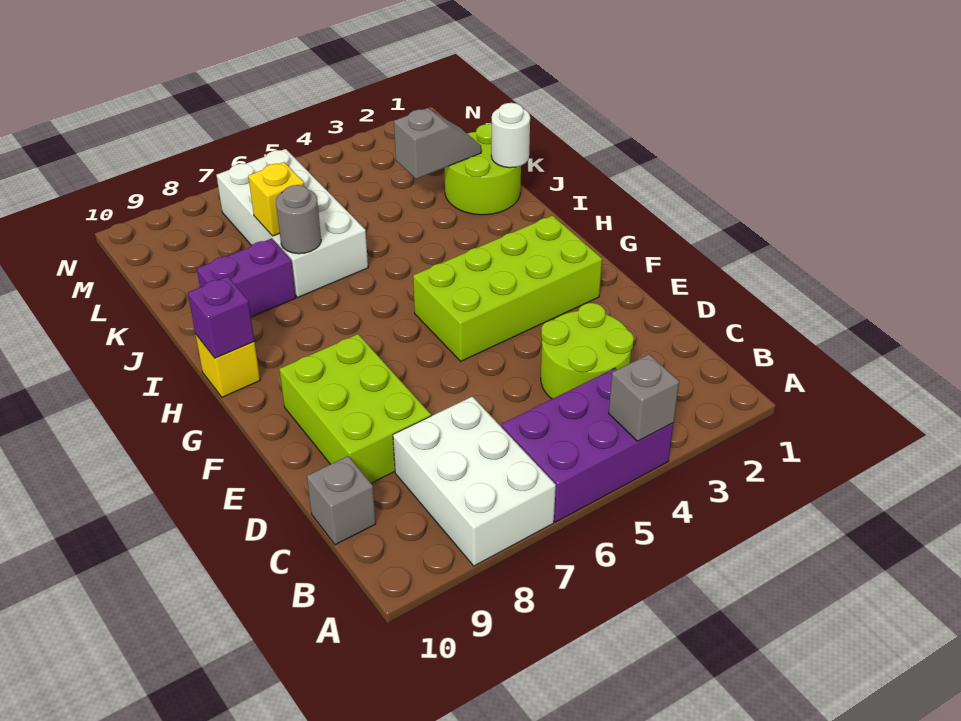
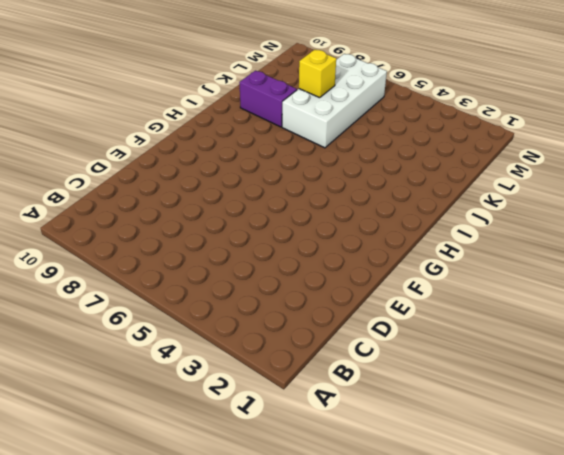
none -> purple brick A4:B6 level 1
none -> white brick A7:C8 level 1
none -> lime round brick C3:D4 level 1

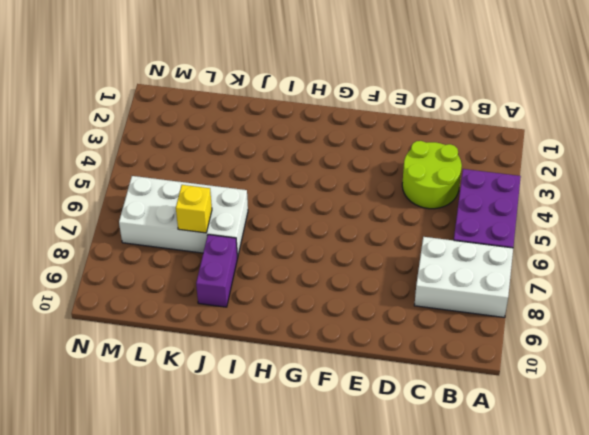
none -> grey brick C10 level 1
none -> lime brick D8:F9 level 1
none -> lime brick F2:G5 level 1

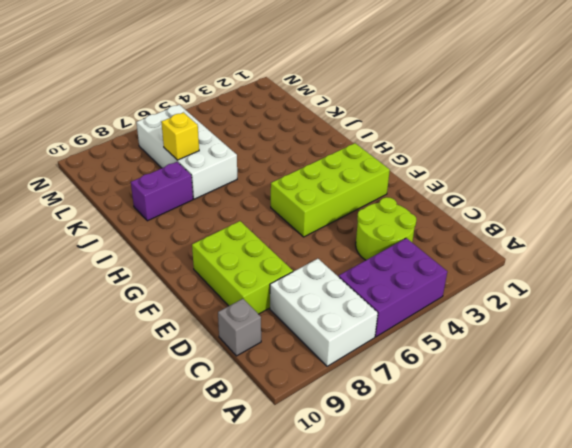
none -> yellow brick H10 level 1
none -> lime round brick J1:K2 level 1
none -> grey brick A4 level 2

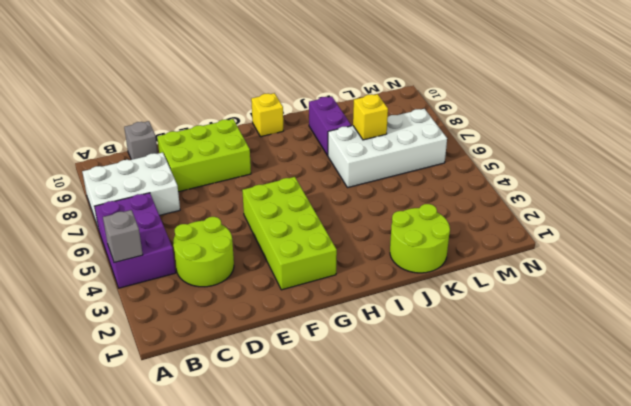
none -> purple brick H10 level 2
none -> white round brick J1 level 2
none -> grey round brick J7 level 2

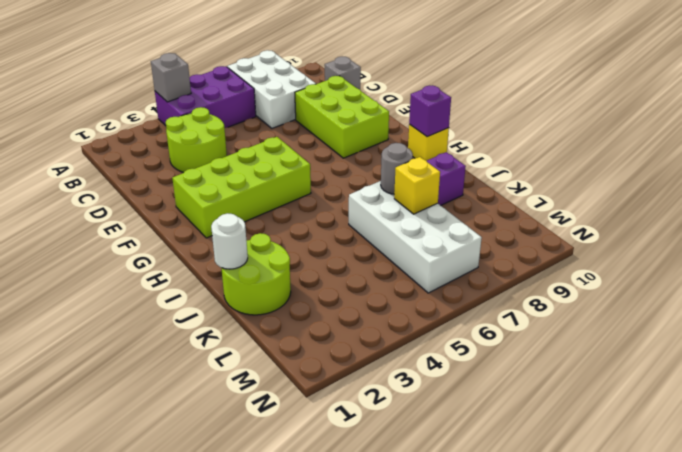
none -> grey slope K2:K3 level 2 top 3

